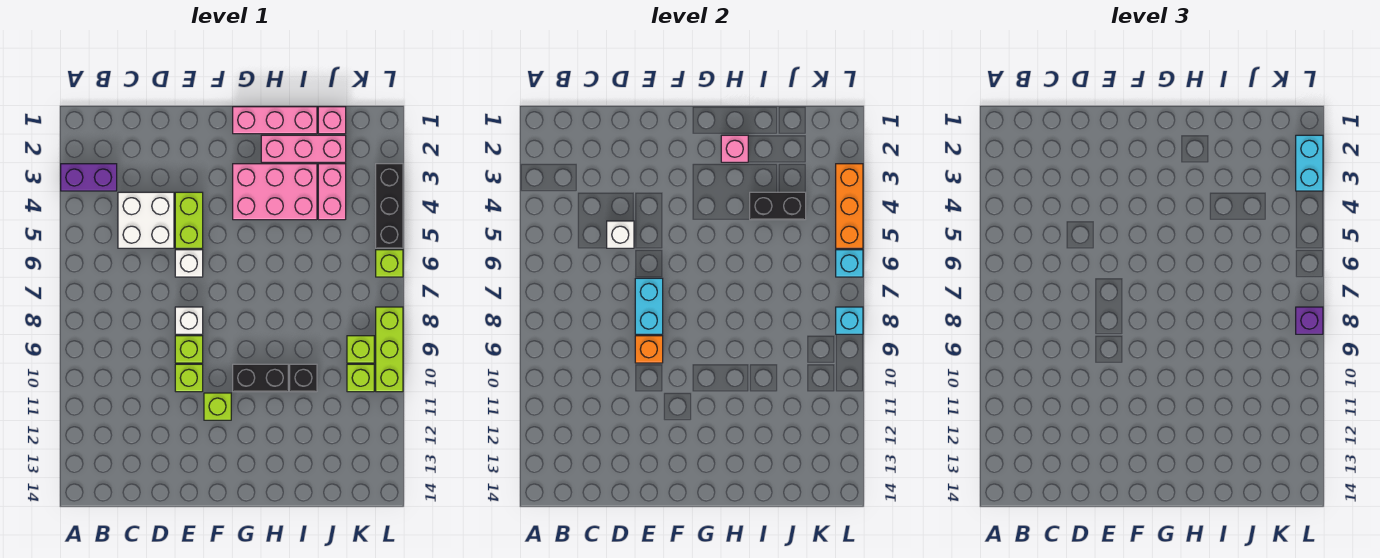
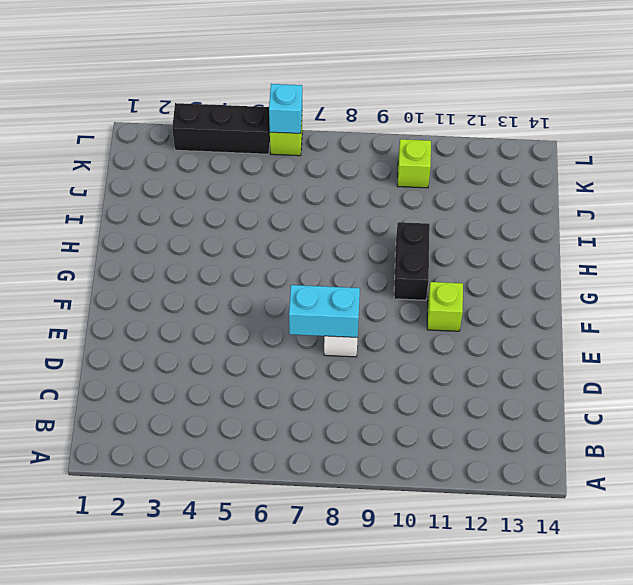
none -> purple brick A3:B3 level 1
none -> white brick C4:D5 level 1
none -> lime brick E4:E5 level 1
none -> white brick E6 level 1

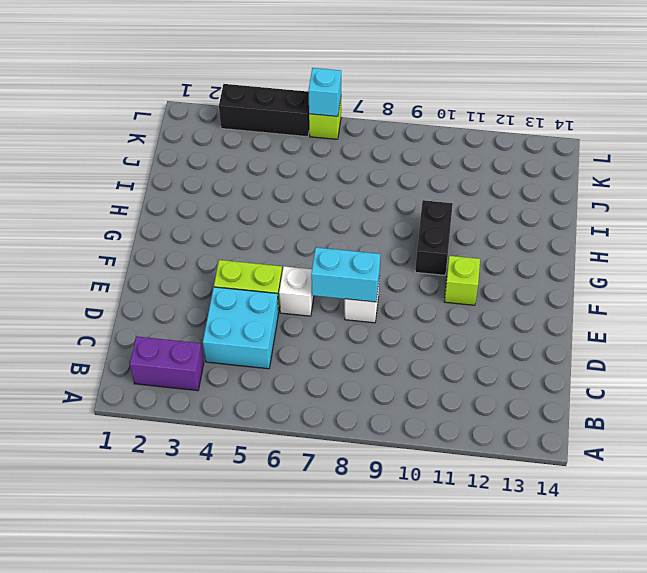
purple brick B2:B3 level 1 -> purple brick A3:B3 level 1
cyan brick C4:D5 level 1 -> white brick C4:D5 level 1
none -> lime brick E9 level 1
none -> lime brick E10 level 1
none -> pink brick G1:I1 level 1
none -> pink brick G3:I4 level 1

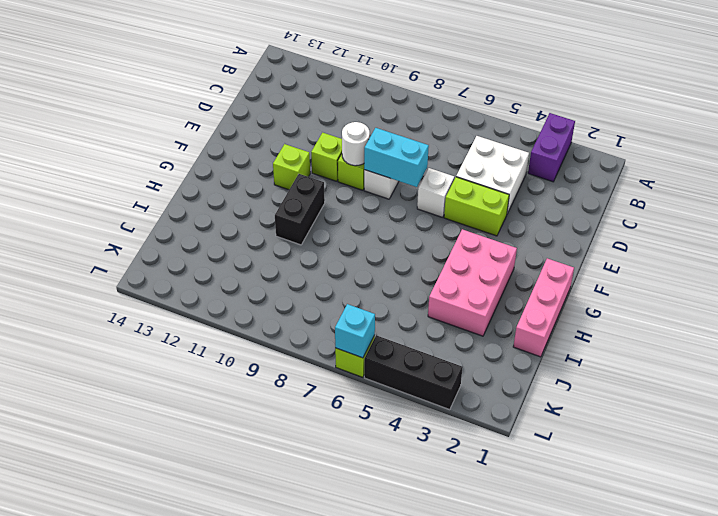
white round brick E9 level 2 -> orange brick E9 level 2
none -> pink brick H2:J2 level 1
none -> black brick I10 level 1
none -> pink brick J1 level 1
none -> pink brick J3:J4 level 1

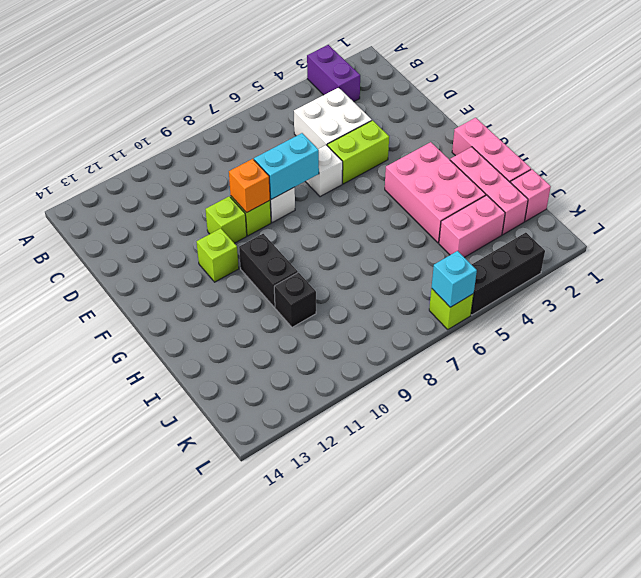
none -> lime brick K9 level 1
none -> lime brick K10 level 1
none -> lime brick L8:L10 level 1
none -> white brick D5 level 2

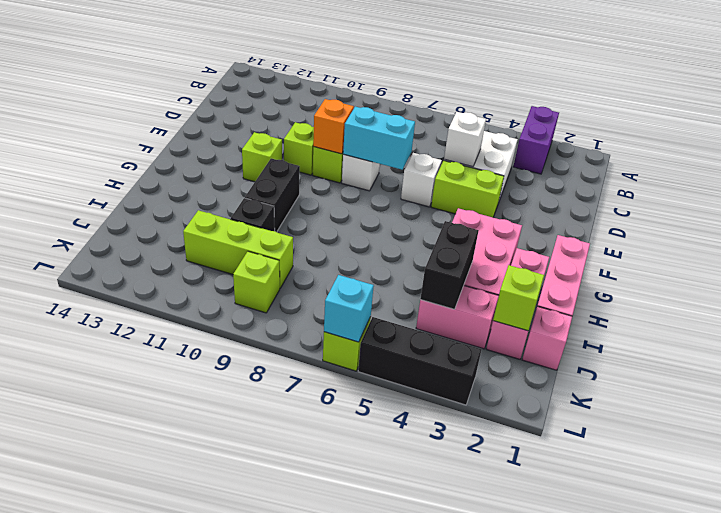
lime brick J2 level 2 -> lime brick K10 level 1
lime brick J9:J11 level 1 -> lime brick L8:L10 level 1
none -> pink brick H2 level 2
none -> orange brick L3:L5 level 2
none -> cyan brick L8 level 2
none -> cyan brick L2:L3 level 3

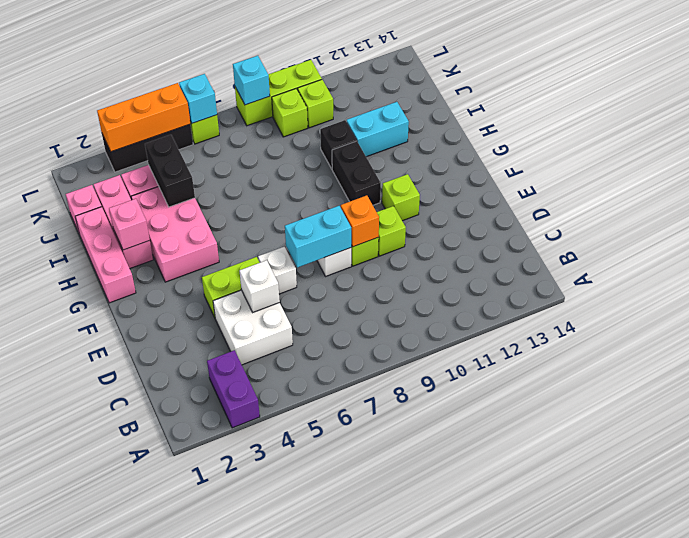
cyan brick I11:I12 level 1 -> cyan brick L2:L3 level 3
none -> purple brick L8 level 3

